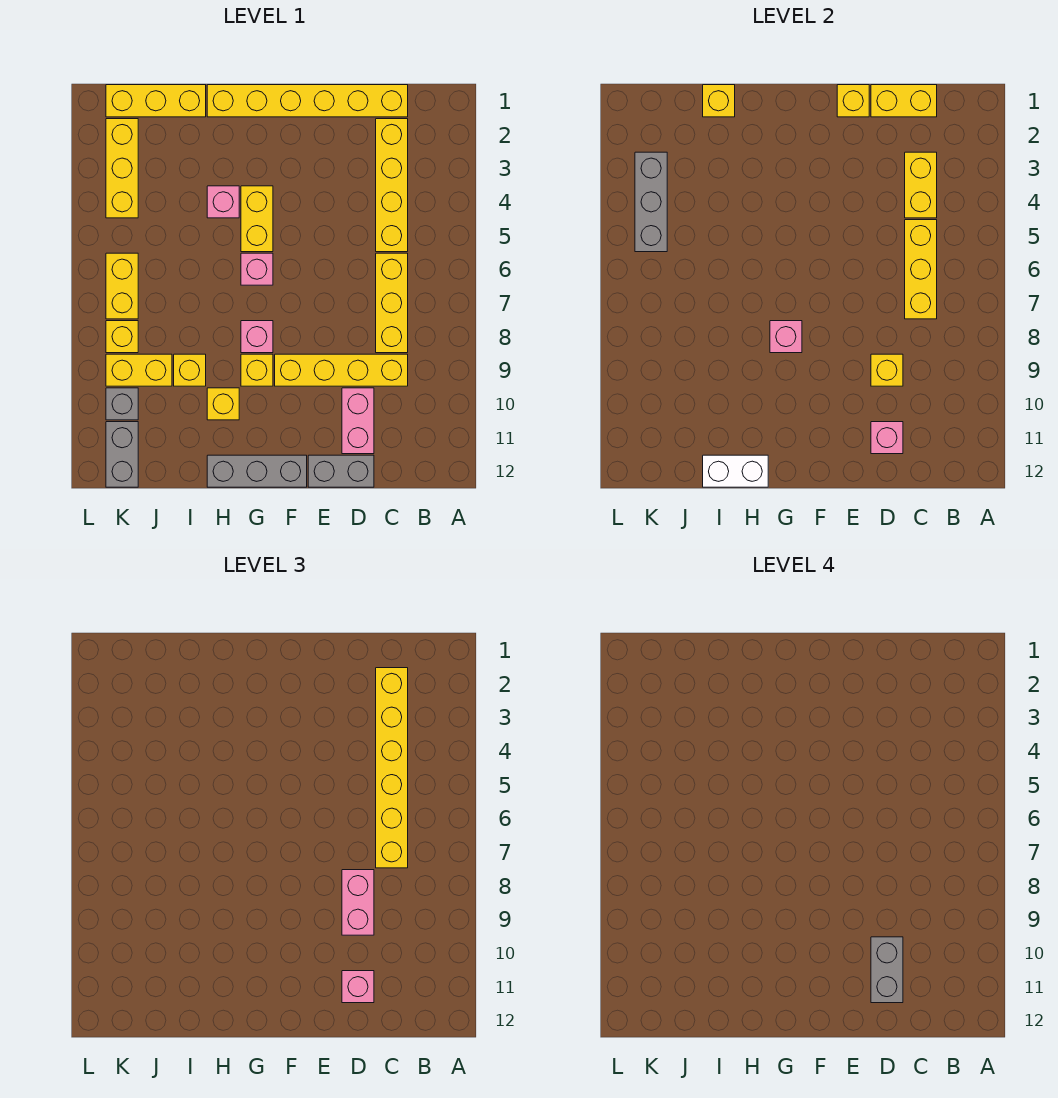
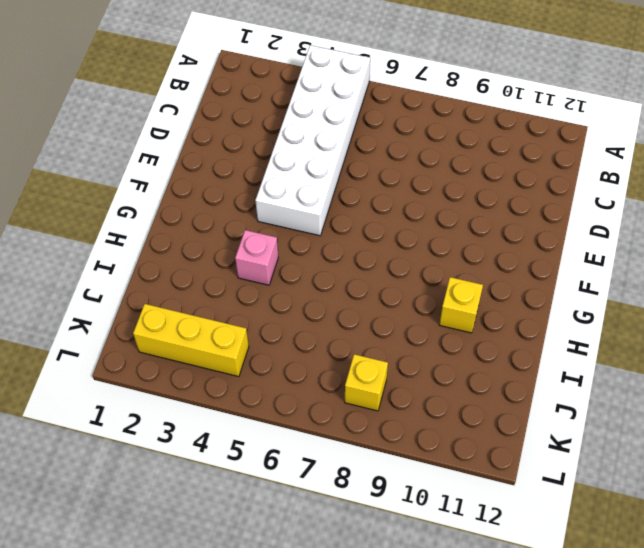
white brick A4:F5 level 1 -> yellow brick C2:C5 level 1
none -> yellow brick C1:H1 level 1
none -> yellow brick C6:C8 level 1
none -> yellow brick C9:F9 level 1
none -> pink brick D10:D11 level 1

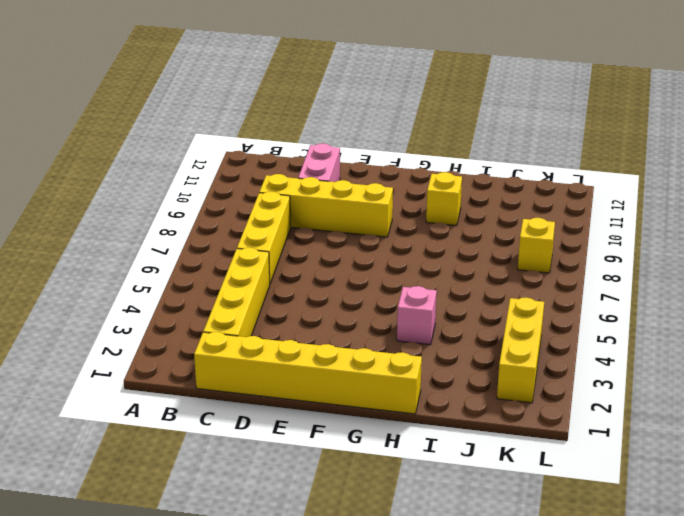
none -> grey brick D12:E12 level 1
none -> grey brick F12:H12 level 1
none -> yellow brick G4:G5 level 1
none -> pink brick G6 level 1

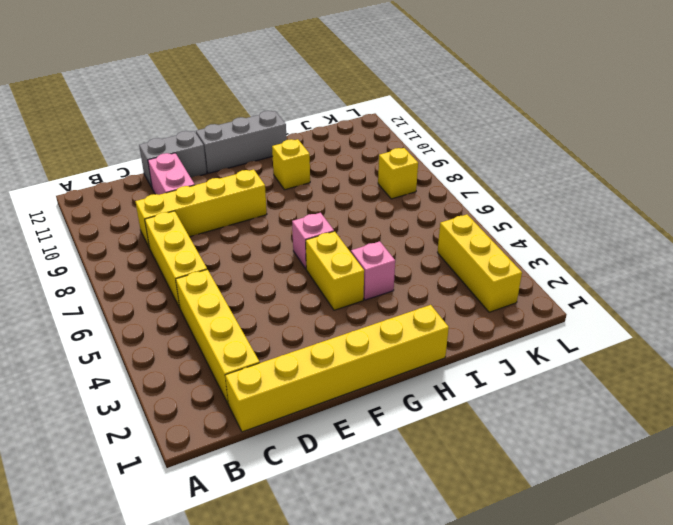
none -> pink brick G8 level 1
none -> yellow brick G9 level 1
none -> yellow brick I1:K1 level 1
none -> yellow brick I9 level 1

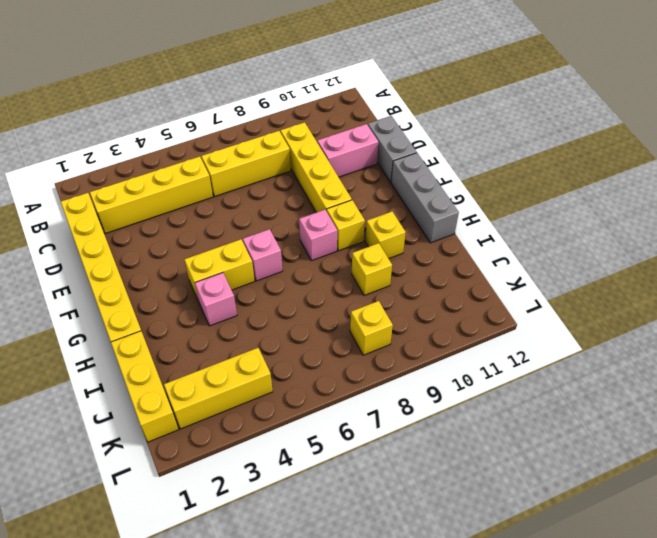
none -> yellow brick J9:K9 level 1
none -> yellow brick K6:K7 level 1
none -> grey brick K10 level 1
none -> grey brick K11:K12 level 1

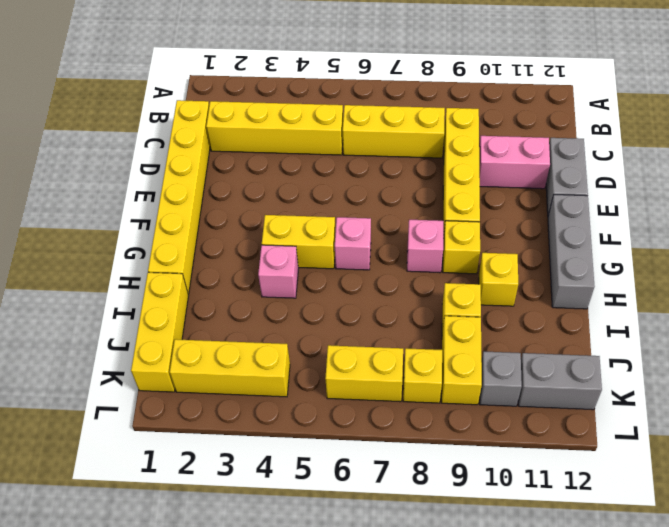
none -> yellow brick C1:D1 level 2
none -> yellow brick C3:C4 level 2
none -> yellow brick C5:C7 level 2
none -> yellow brick D9 level 2

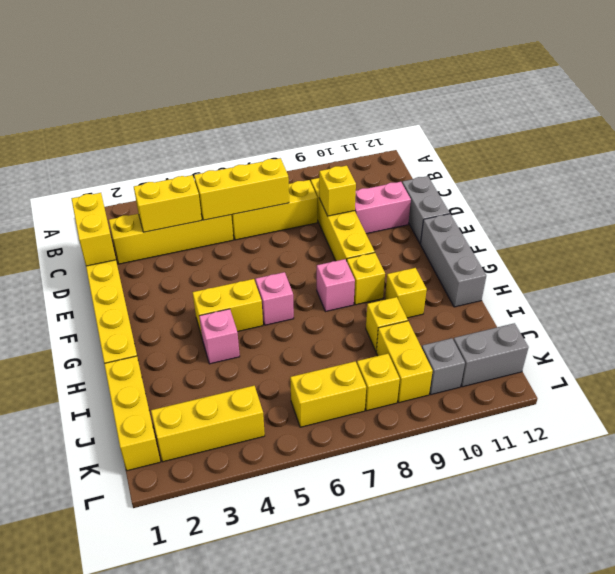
none -> pink brick D11 level 2
none -> yellow brick E1 level 2
none -> pink brick G8 level 2
none -> white brick H12:I12 level 2

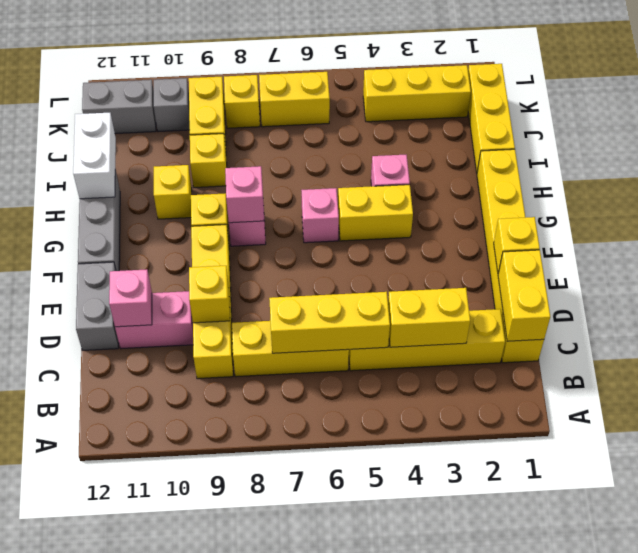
none -> yellow brick I1 level 2
none -> grey brick K3:K5 level 2
none -> yellow brick C2:C7 level 3
none -> pink brick D8:D9 level 3

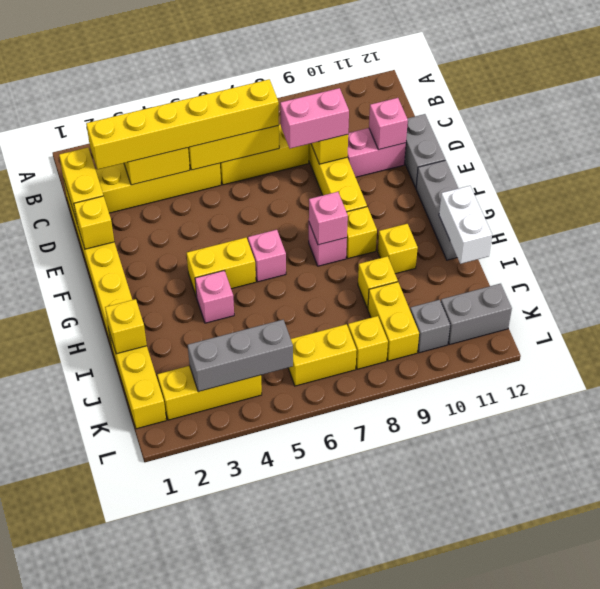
none -> pink brick D11 level 3
none -> grey brick D10:D11 level 4

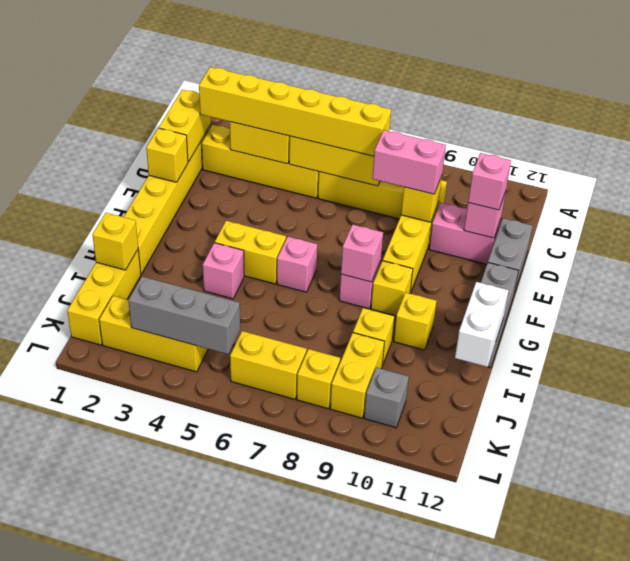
none -> grey brick K11:K12 level 1
none -> grey brick D10:D11 level 4

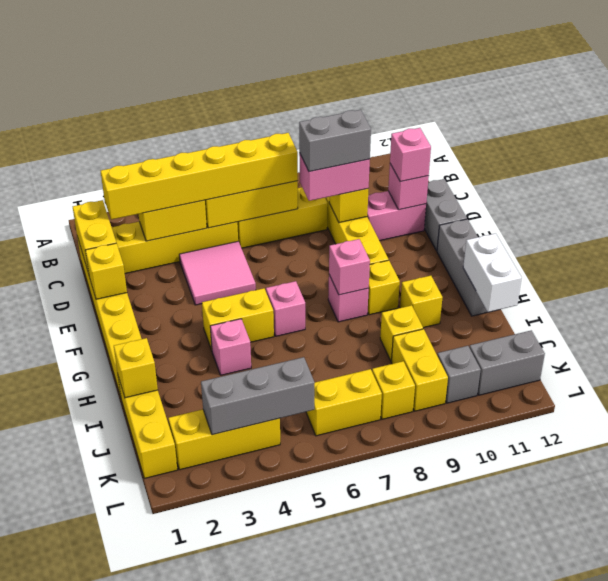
pink tile D4:E5 level 1 -> none
grey brick D8:D9 level 4 -> grey brick D10:D11 level 4

